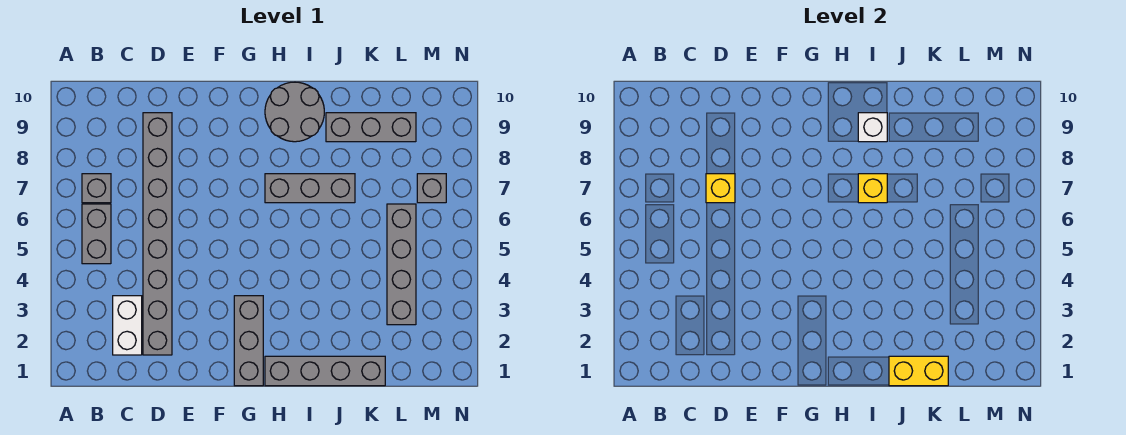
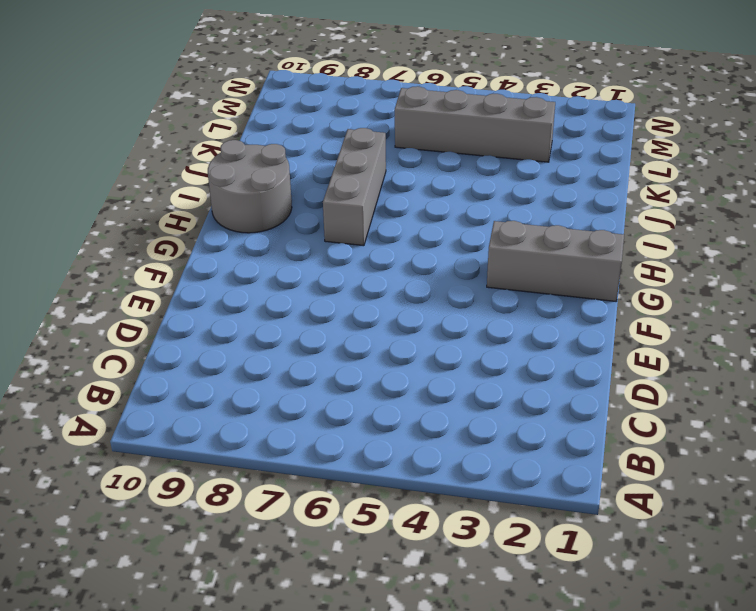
none -> grey brick B5:B6 level 1
none -> grey brick B7 level 1
none -> white brick C2:C3 level 1

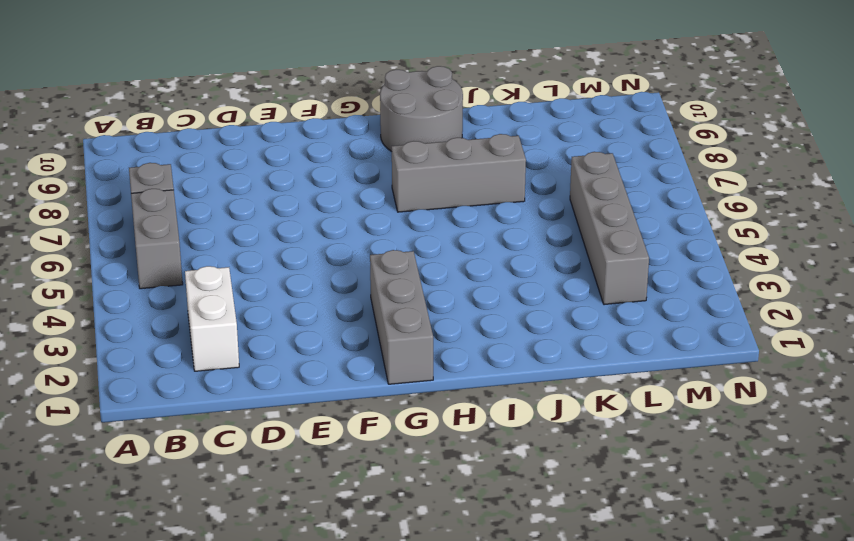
none -> grey brick D2:D9 level 1
none -> grey brick H1:K1 level 1
none -> grey brick J9:L9 level 1

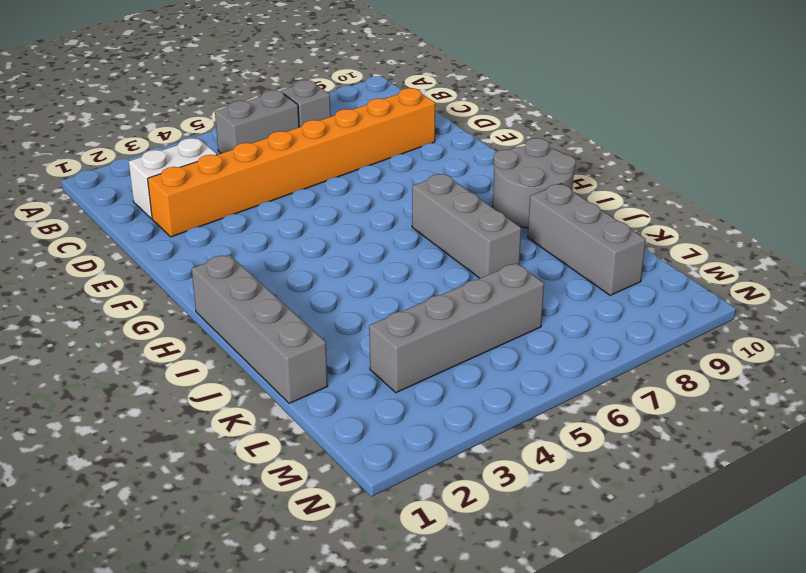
orange brick D2:D9 level 1 -> grey brick D2:D9 level 1
none -> grey brick G1:G3 level 1
none -> grey brick M7 level 1
none -> yellow brick D7 level 2

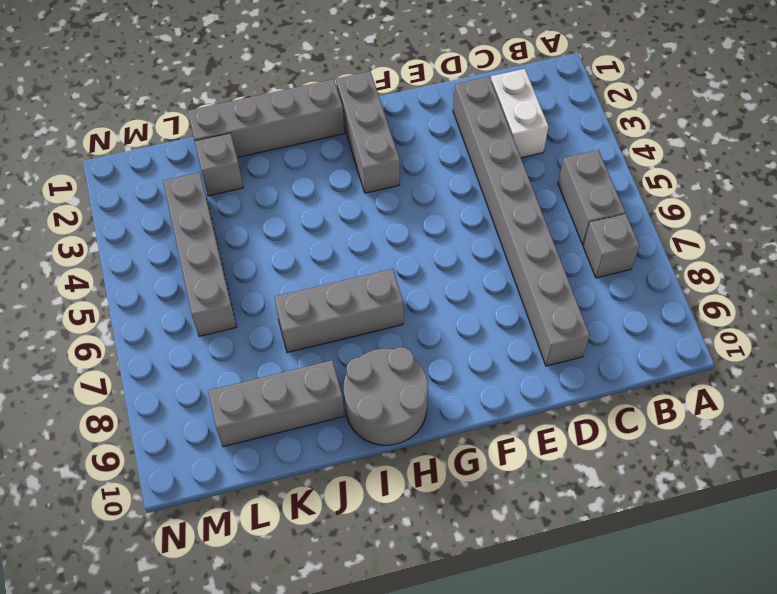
grey brick K2 level 1 -> grey brick M7 level 1
none -> yellow brick D7 level 2
none -> yellow brick I7 level 2
none -> white brick I9 level 2

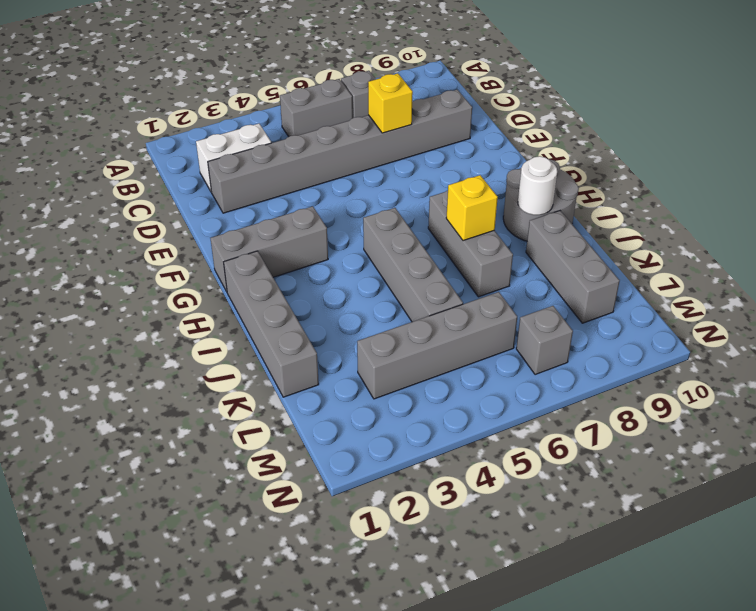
grey brick H5:K5 level 1 -> none
white round brick I9 level 2 -> white brick I9 level 2
none -> yellow brick J1:K1 level 2

